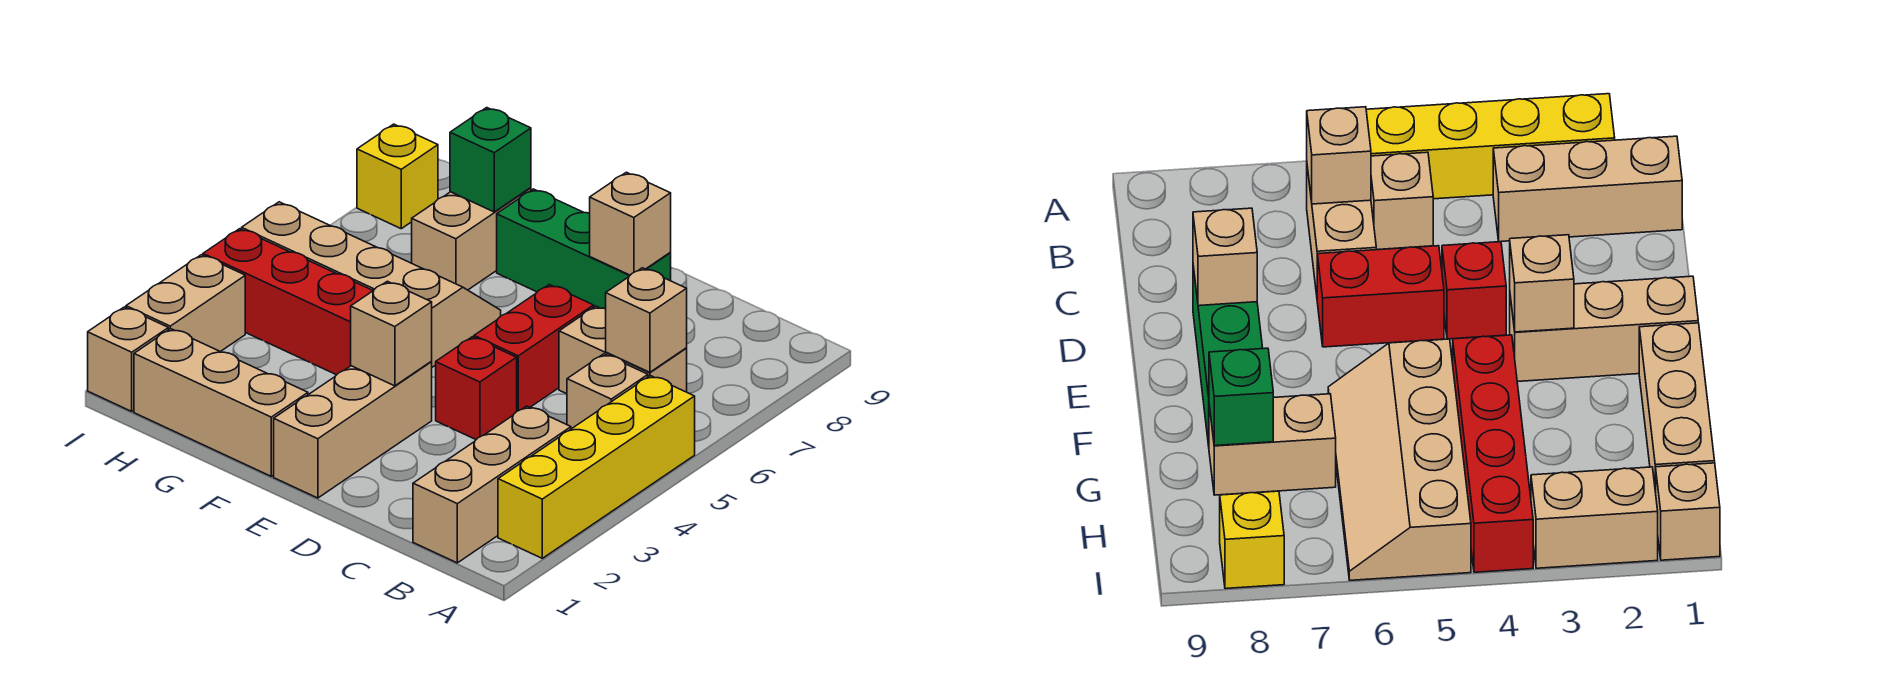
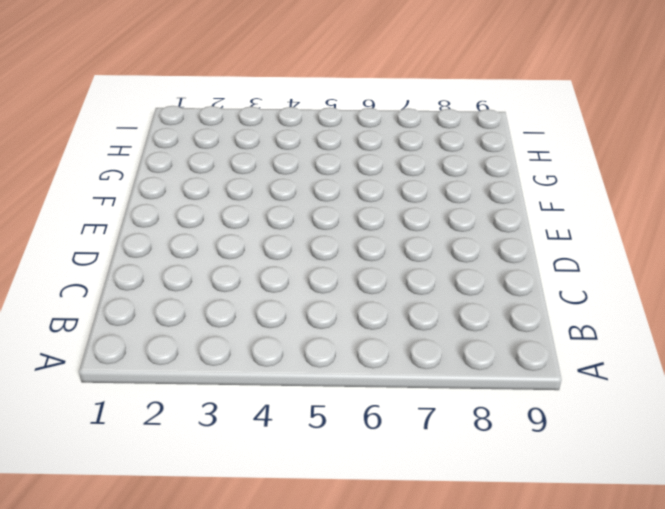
none -> yellow brick A2:A5 level 1
none -> tan brick B1:B3 level 1
none -> tan brick B5 level 1

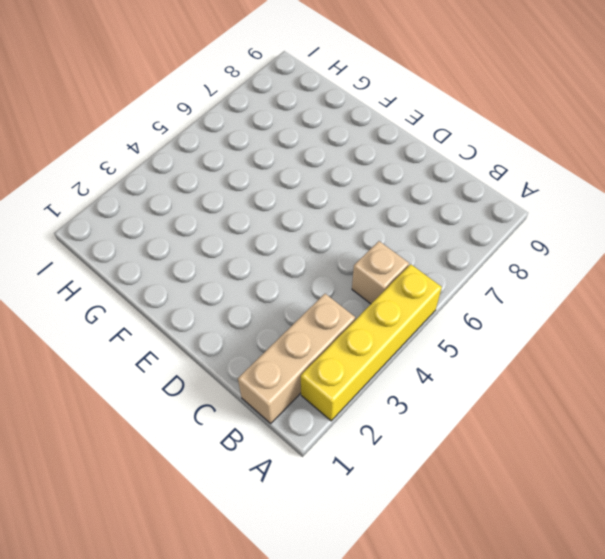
none -> tan brick B6:C6 level 1
none -> red brick D4 level 1
none -> red brick D5:D6 level 1

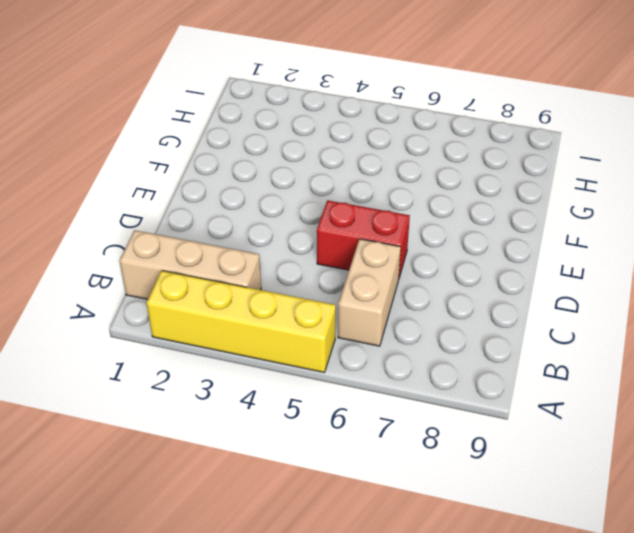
none -> tan brick B5 level 1
none -> red brick D4 level 1
none -> green brick D8:F8 level 1

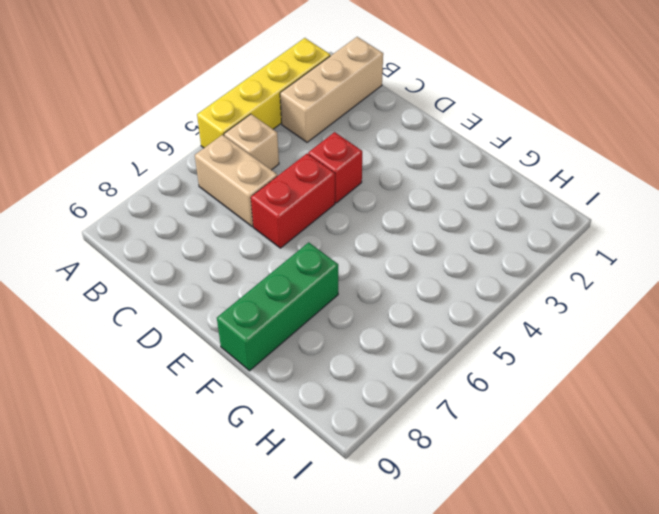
green brick F7:F9 level 1 -> green brick D8:F8 level 1
none -> tan brick E1:E3 level 1
none -> tan brick F1:H1 level 1
none -> red brick F4:I4 level 1

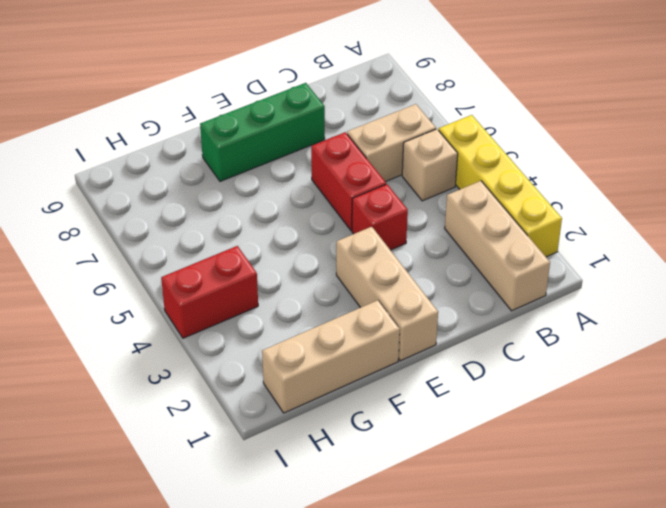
red brick H4:I4 level 1 -> red brick F4:I4 level 1
none -> tan slope F5:I6 level 1 top 5
none -> tan brick G7:G8 level 1
none -> tan brick I1 level 1

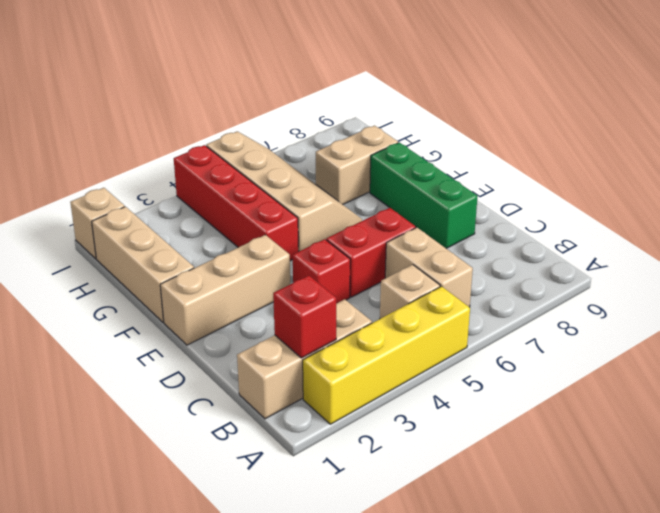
red brick B2 level 2 -> none
none -> tan brick I2:I3 level 1
none -> yellow brick I8 level 1
none -> tan brick B6 level 2

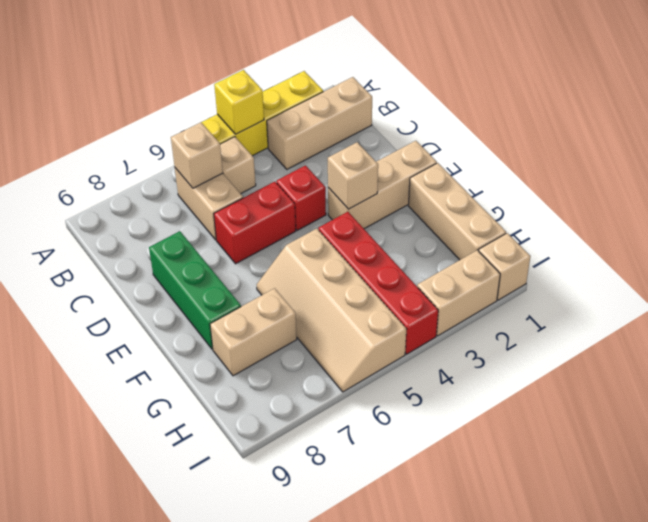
yellow brick A4 level 2 -> yellow brick I8 level 1
none -> tan brick D8 level 2
none -> green brick G8 level 2

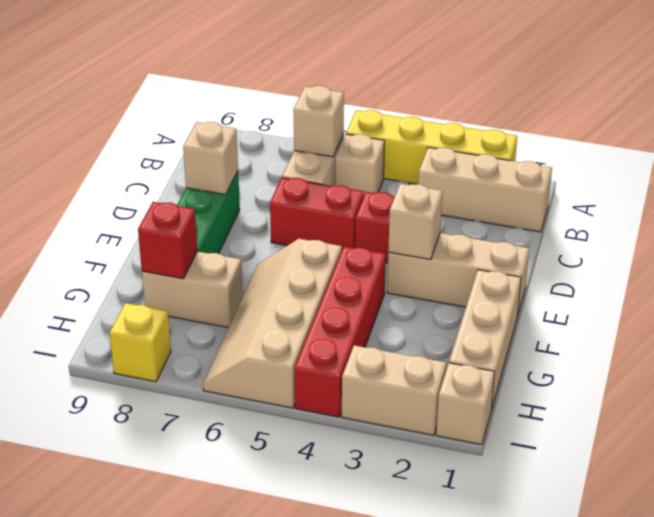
red brick G8 level 2 -> green brick G8 level 2

